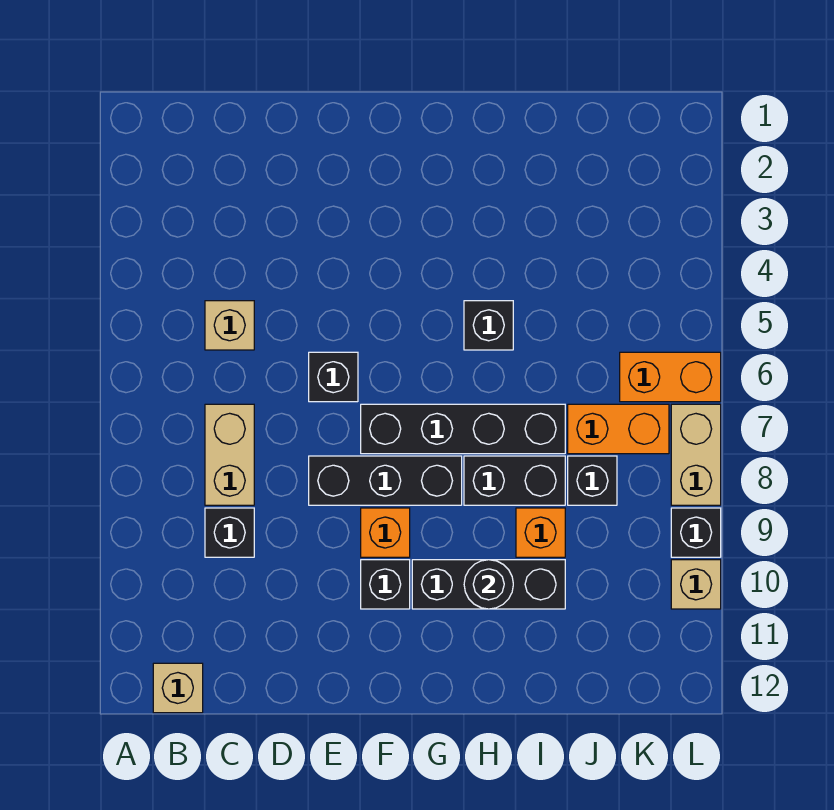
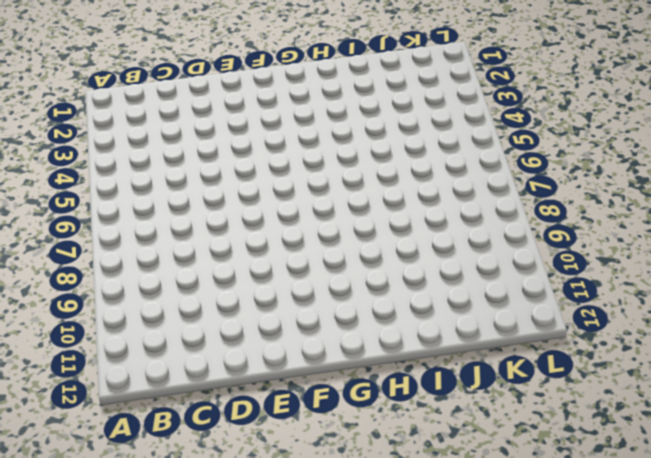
none -> tan brick B12 level 1
none -> tan brick C5 level 1
none -> tan brick C7:C8 level 1

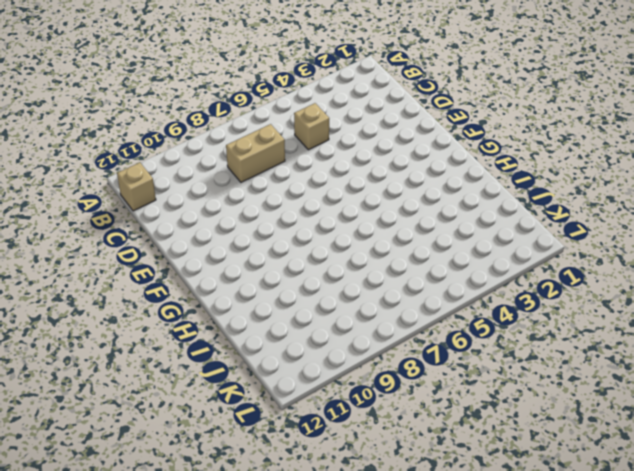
none -> black brick C9 level 1
none -> black brick E6 level 1
none -> black brick E8:G8 level 1

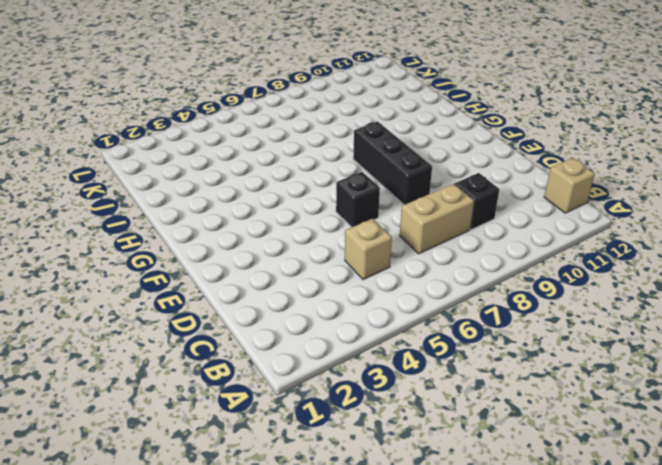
none -> black brick F7:I7 level 1
none -> orange brick F9 level 1
none -> black brick F10 level 1

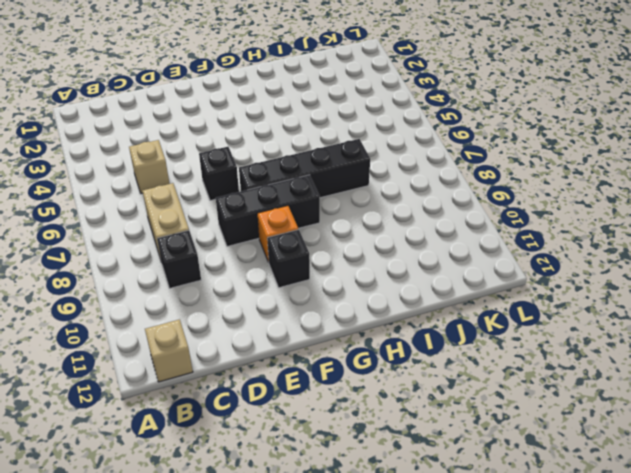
none -> black brick G10:I10 level 1
none -> black brick H5 level 1
none -> black brick H8:I8 level 1

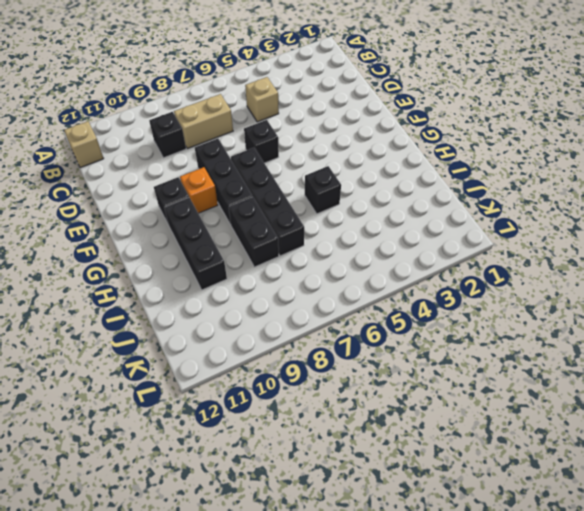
none -> orange brick I9 level 1
none -> orange brick J7:K7 level 1
none -> black brick J8 level 1

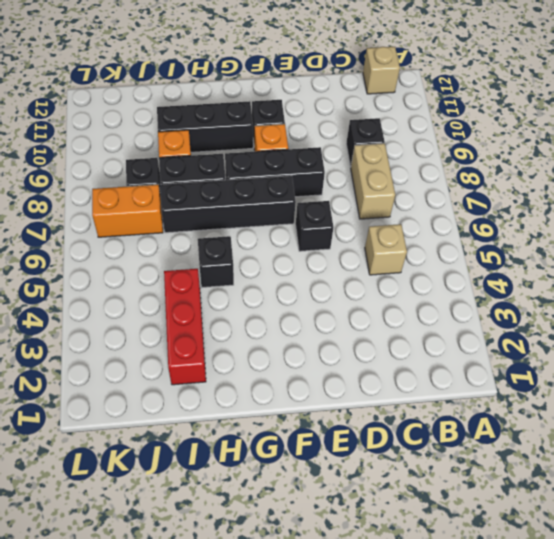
red brick I2:I4 level 1 -> none
none -> orange brick K6:L6 level 1
none -> tan brick L7:L8 level 1
none -> black brick L9 level 1

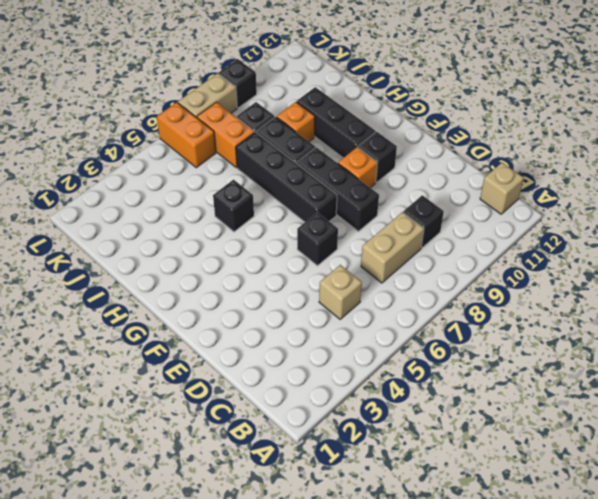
none -> tan brick L10 level 1
none -> black round brick H10 level 2

